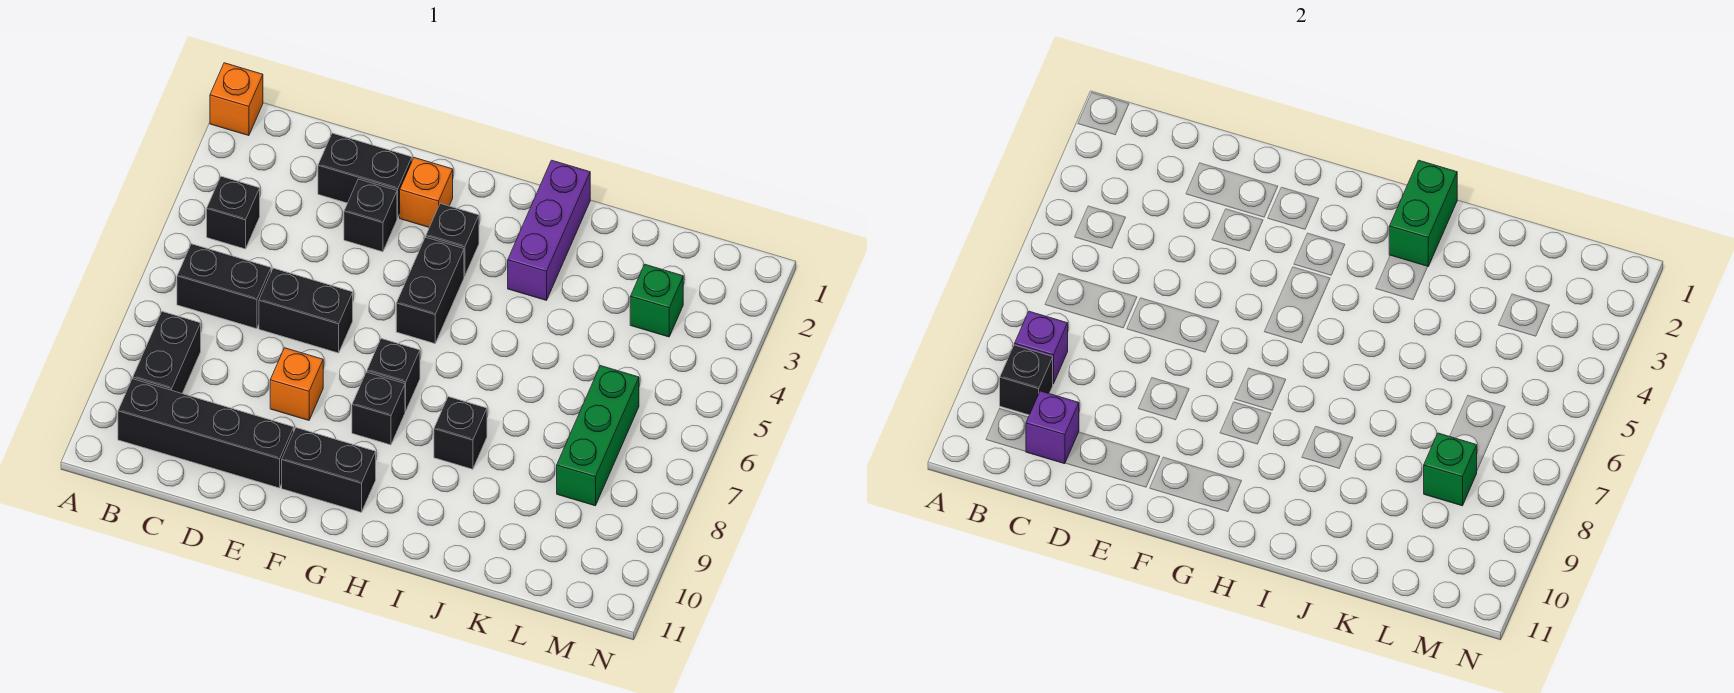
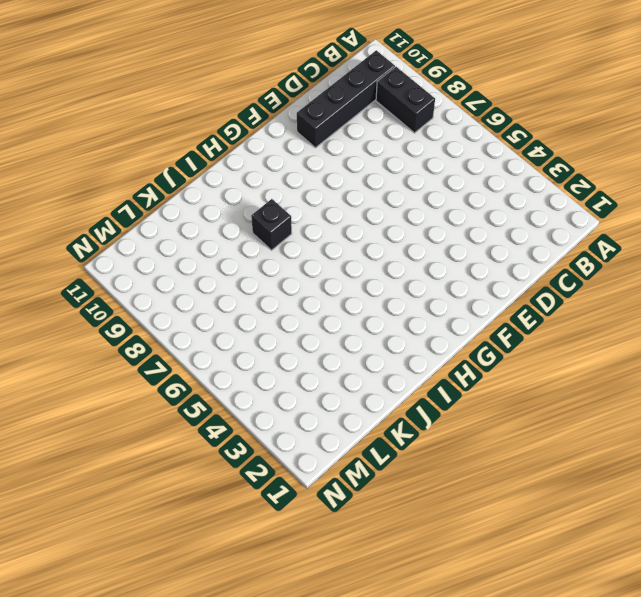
none -> orange brick A1 level 1
none -> black brick B4 level 1
none -> black brick B6:C6 level 1

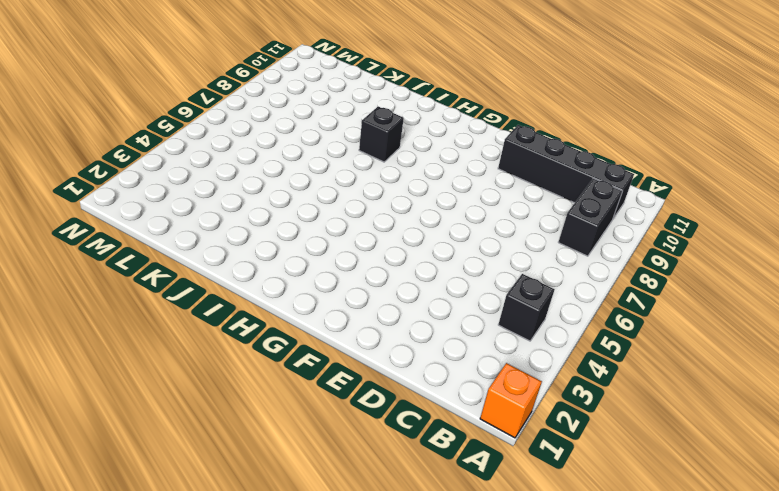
none -> black brick B6:C6 level 1
none -> black brick D2:E2 level 1
none -> black brick D6:E6 level 1

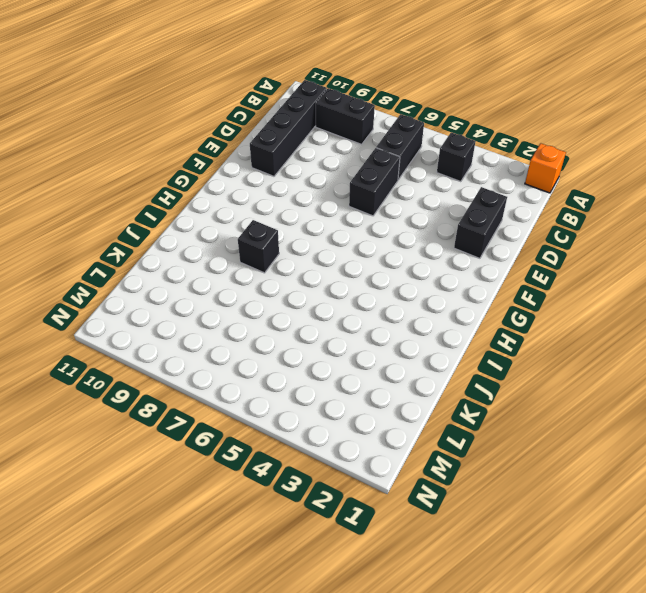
none -> black brick E3 level 1
none -> orange brick E8 level 1
none -> orange brick F2 level 1

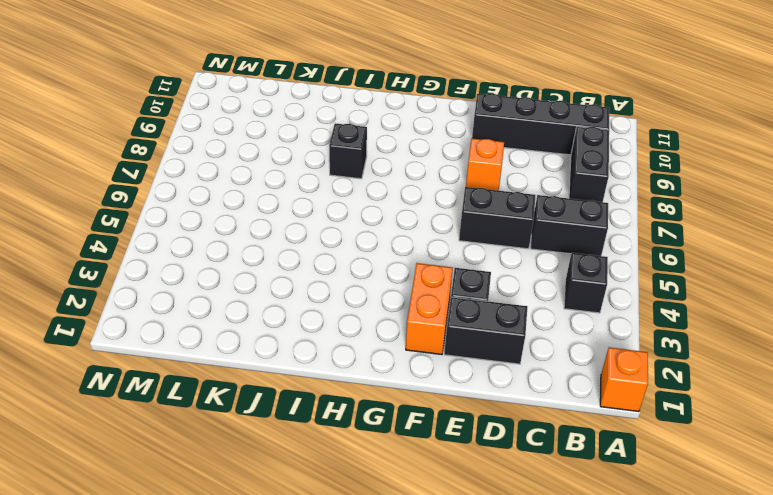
orange brick F2:F3 level 1 -> orange brick F2 level 1
none -> black brick F10:G10 level 1
none -> black brick G3 level 1
none -> black brick G4:G5 level 1

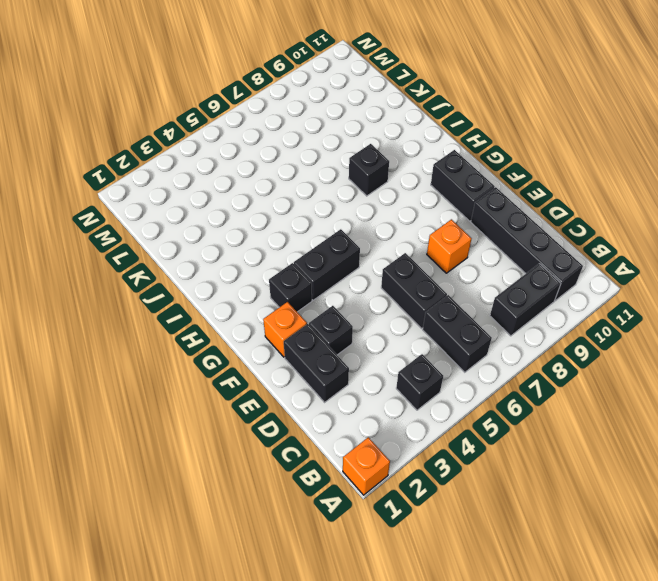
none -> black brick G7 level 1
none -> black brick G8 level 1
none -> purple brick I1:I3 level 1

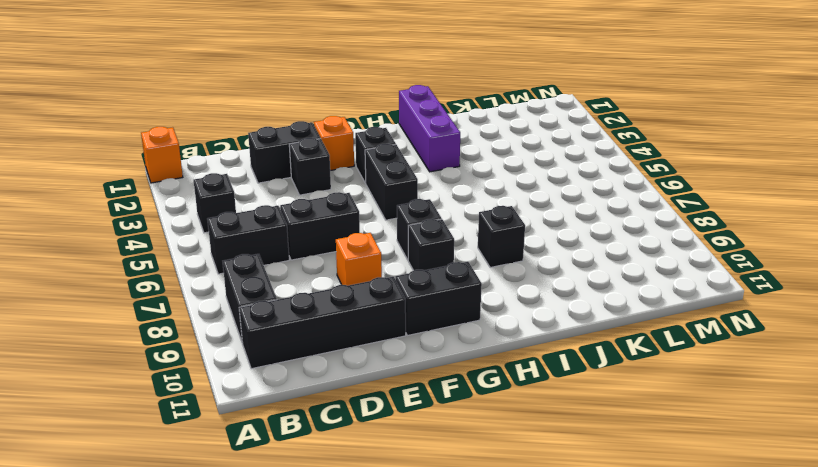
none -> green brick L3 level 1
none -> green brick L6:L8 level 1
none -> purple brick B8 level 2

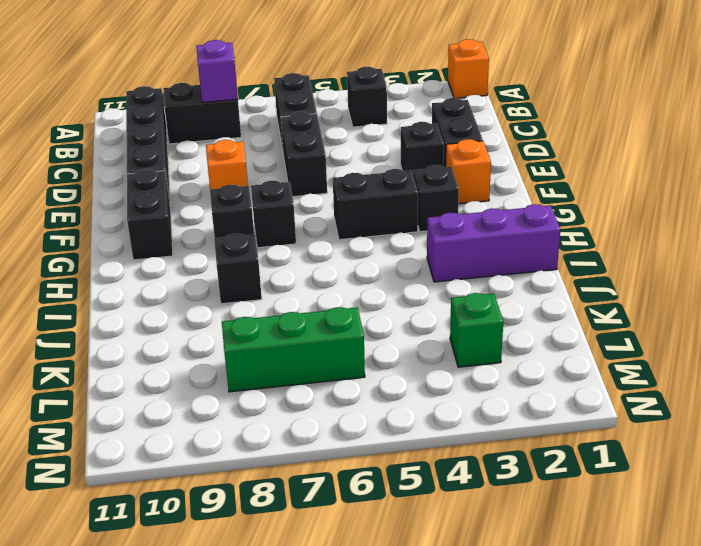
none -> black brick B9 level 2
none -> purple brick C10 level 2
none -> green brick I1:I2 level 2

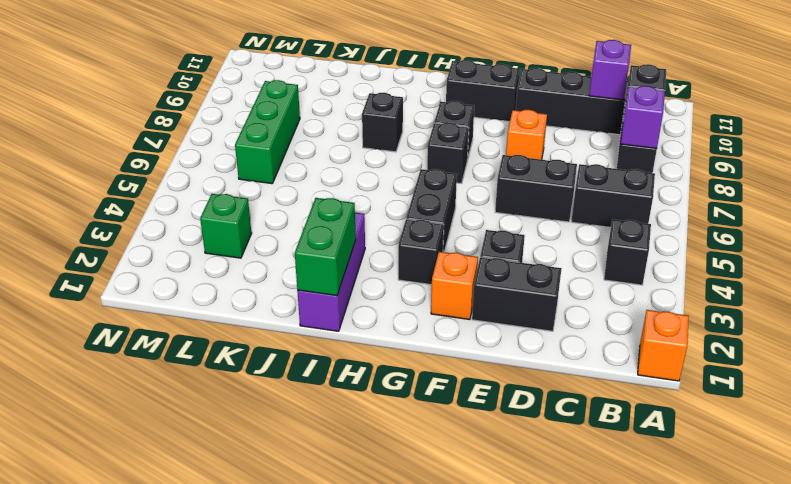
none -> green brick L8 level 2

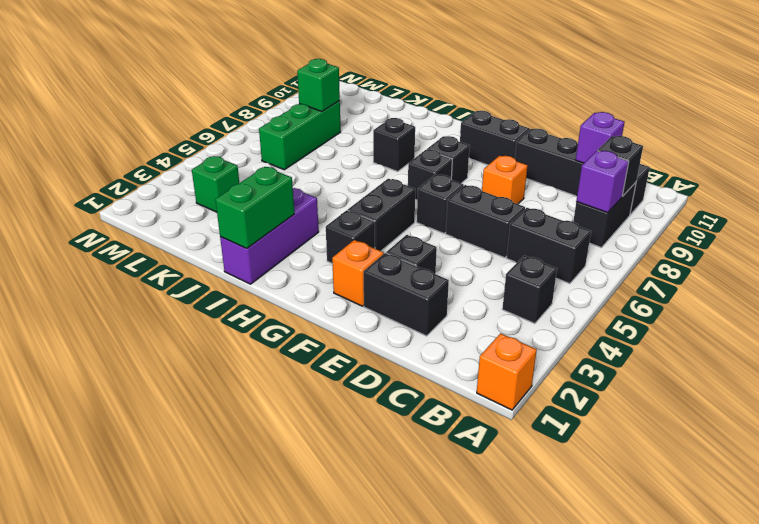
black brick F6 level 1 -> none

